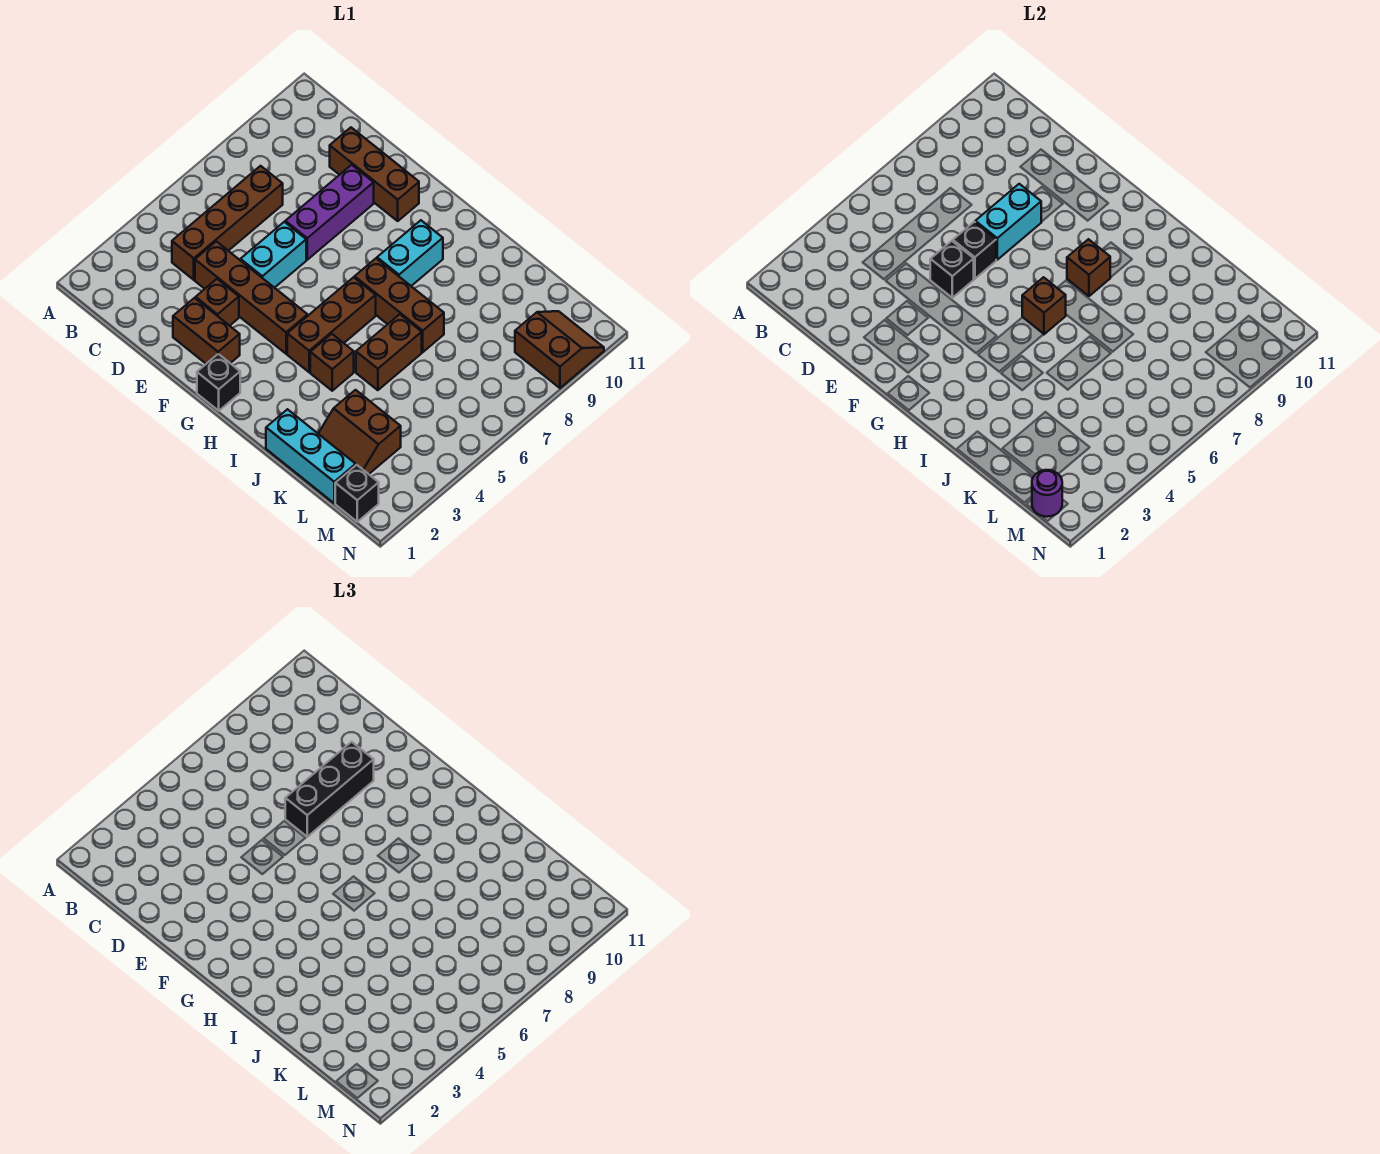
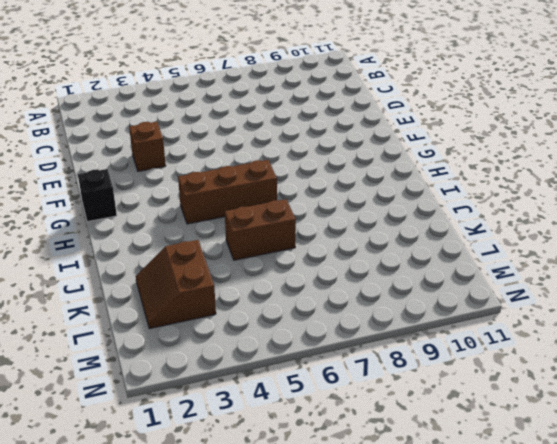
none -> brown brick C4:C7 level 1
none -> brown brick D4:G4 level 1
none -> brown brick D10:F10 level 1

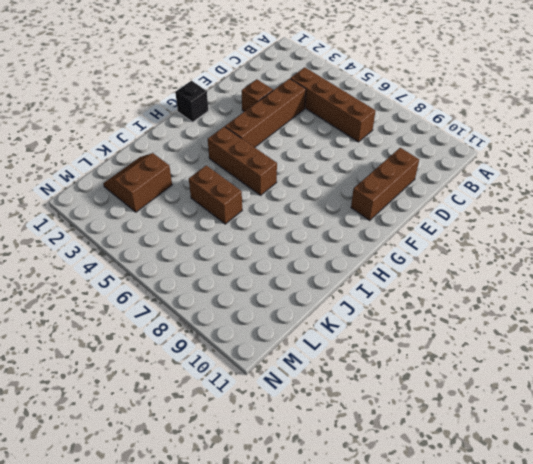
none -> brown brick E2:F2 level 1
none -> cyan brick E5:E6 level 1
none -> purple brick E7:E9 level 1

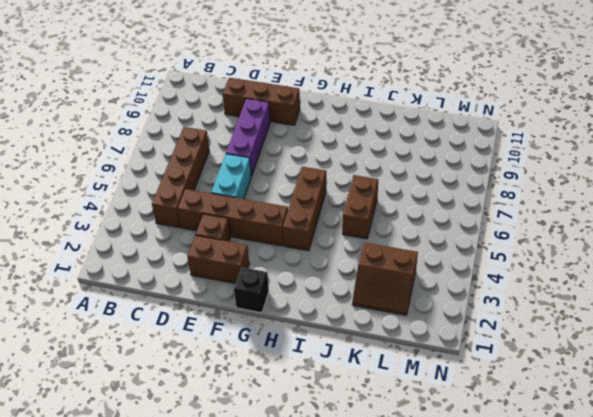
none -> brown brick H7:J7 level 1
none -> cyan brick H8:H9 level 1
none -> brown brick I4 level 1

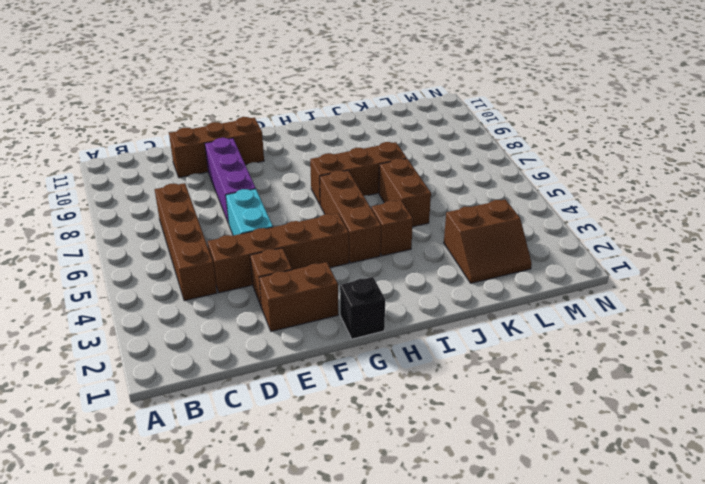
none -> cyan brick H8:H9 level 1
none -> cyan brick J1:L1 level 1
none -> black brick M1 level 1

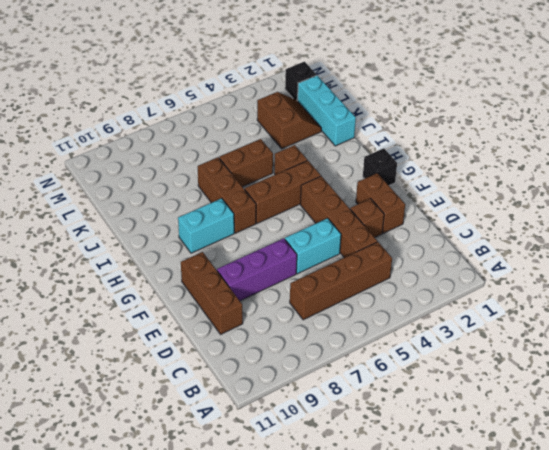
none -> brown slope M9:N10 level 1 top 9
none -> black brick E5 level 2
none -> black brick E6 level 2

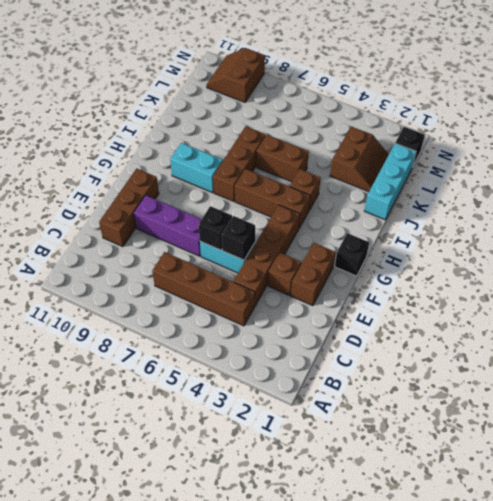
none -> cyan brick E7:E8 level 2
none -> brown brick H6 level 2
none -> brown brick H8 level 2

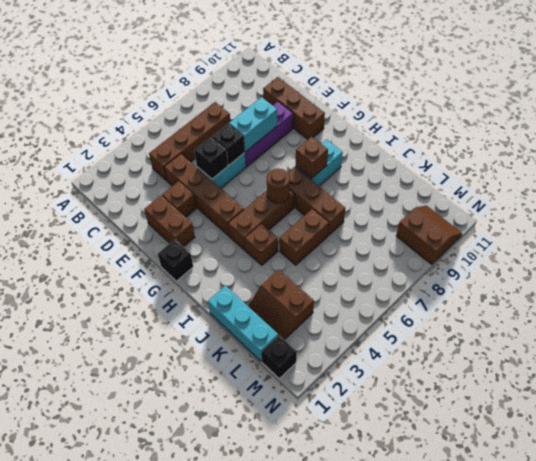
brown round brick H6 level 2 -> brown brick H6 level 2
none -> purple round brick M1 level 2
none -> black brick E7:E9 level 3

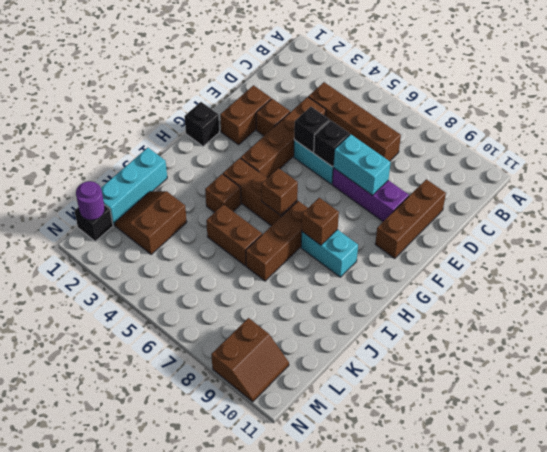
none -> black brick E7:E9 level 3

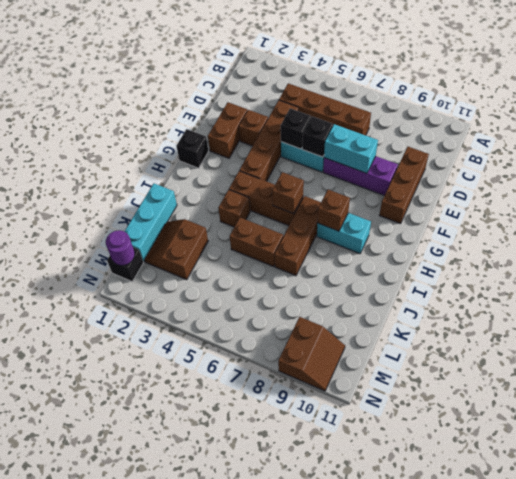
none -> black brick E7:E9 level 3

